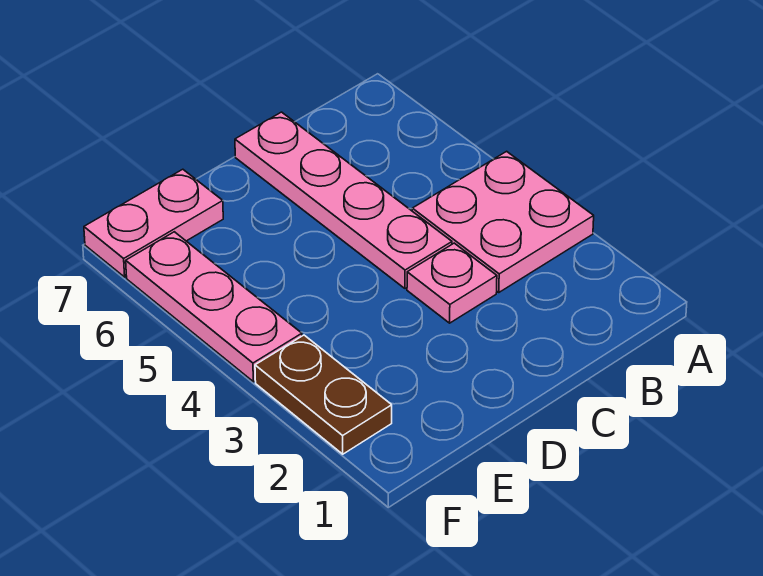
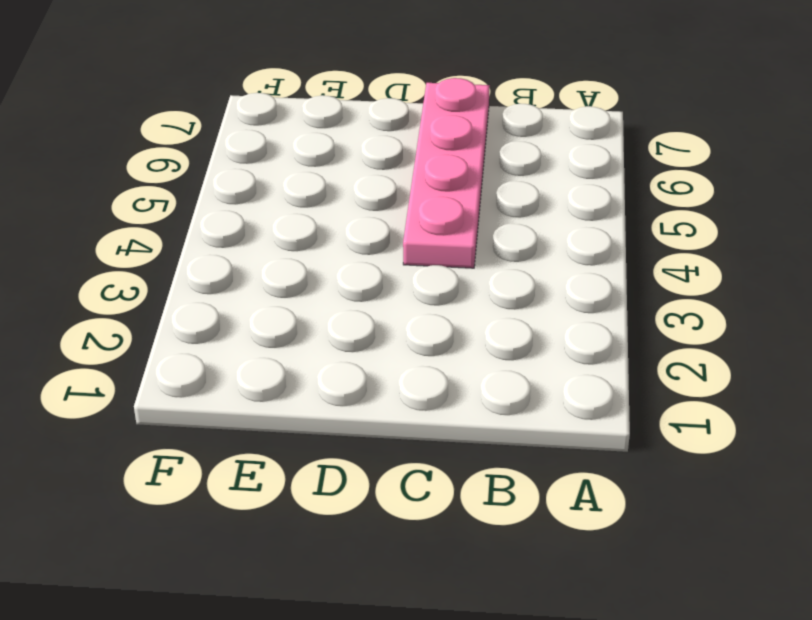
none -> pink plate A3:B4 level 1
none -> pink plate C3 level 1

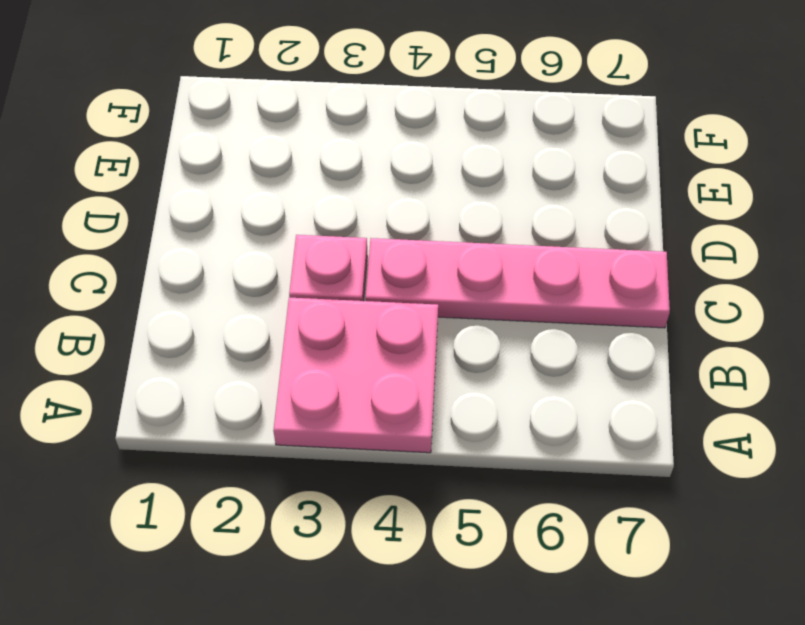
none -> pink plate E7:F7 level 1
none -> brown plate F2:F3 level 1

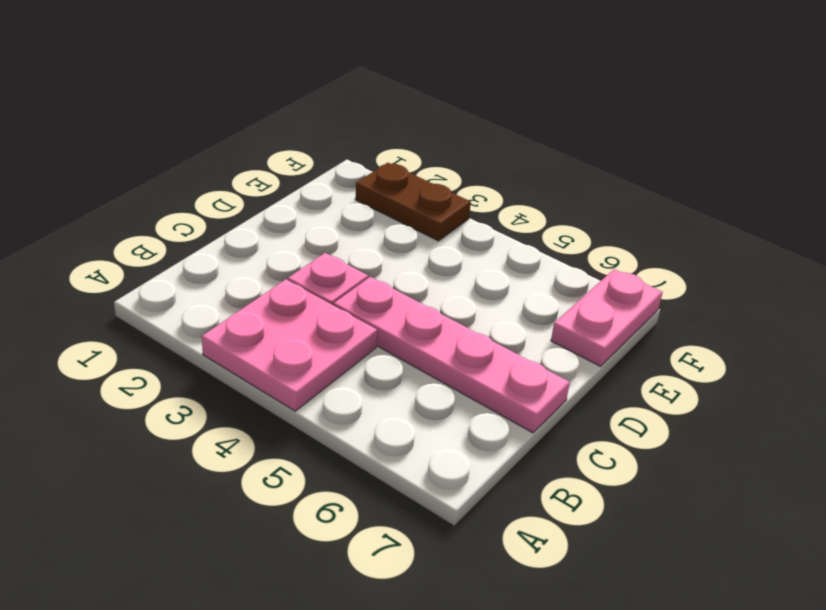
none -> pink plate F4:F6 level 1

